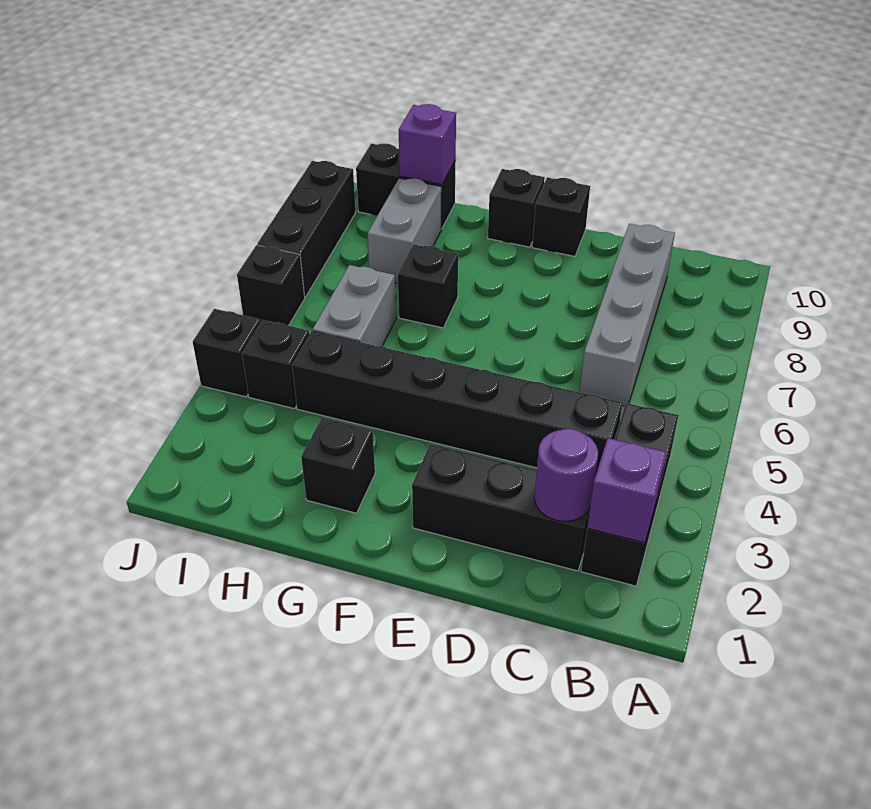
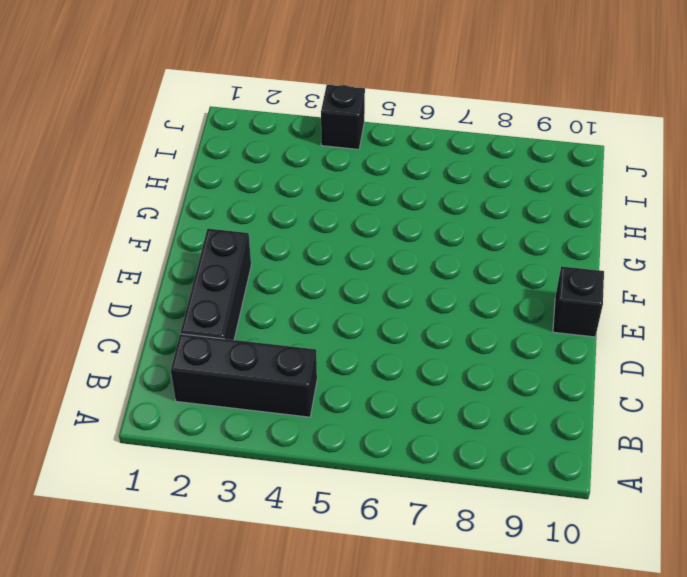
none -> black brick C4:H4 level 1
none -> grey brick C6:C9 level 1
none -> black brick F10 level 1

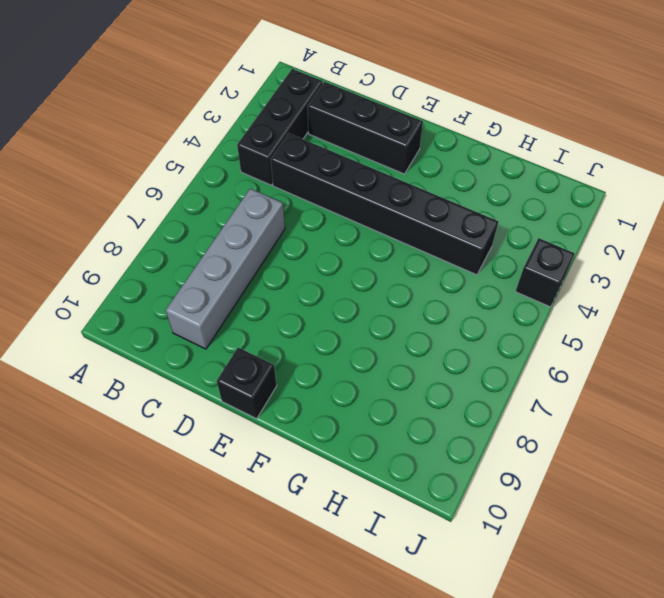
none -> black brick F10 level 1
none -> black brick G2 level 1
none -> black brick G7 level 1

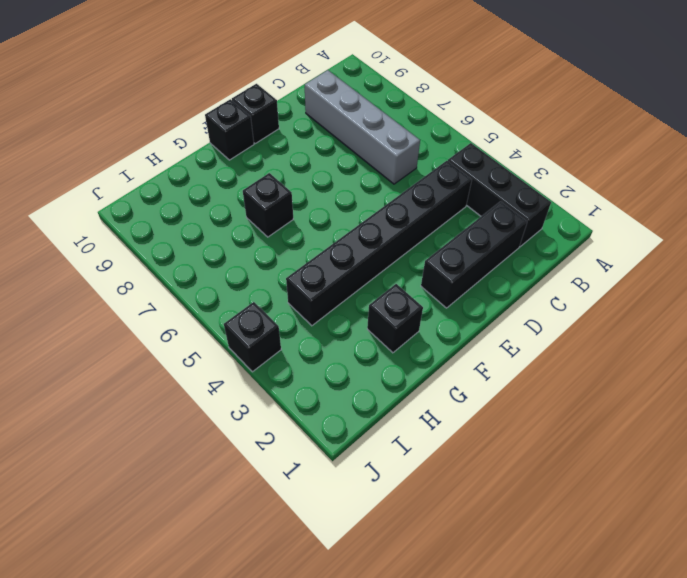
none -> grey brick H5:H6 level 1
none -> grey brick H8:H9 level 1
none -> black brick H10:I10 level 1

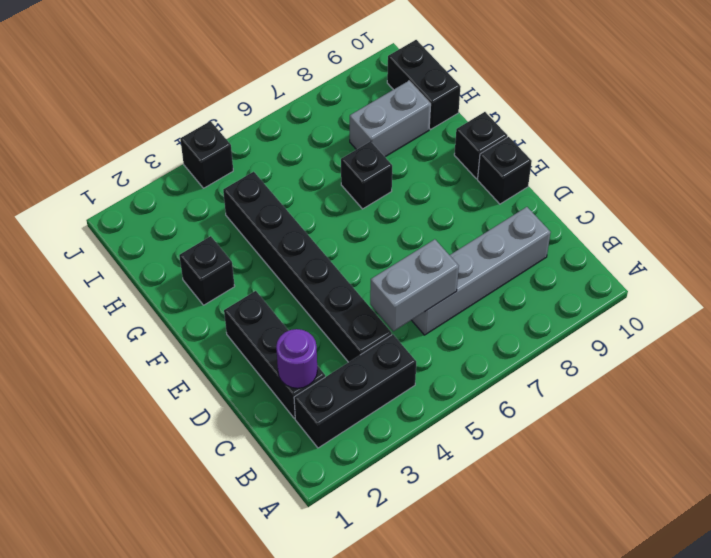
grey brick C5:C6 level 2 -> grey brick H5:H6 level 1
none -> black brick I4 level 1
none -> black brick J6 level 1
none -> black brick J7:J9 level 1

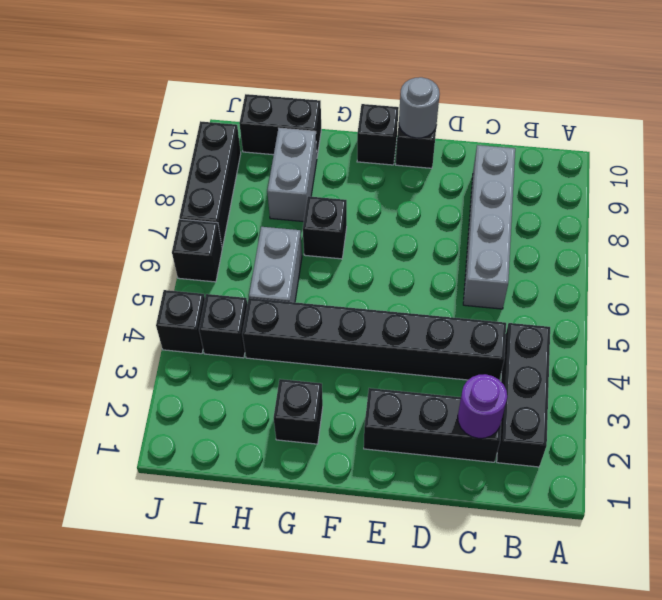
grey round brick E10 level 2 -> none
none -> purple brick B2 level 2
none -> purple brick H10 level 2

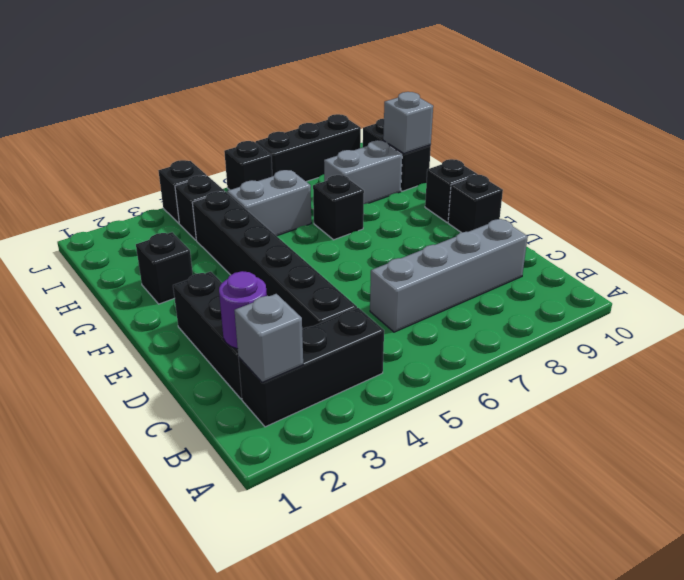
grey brick B2 level 2 -> purple brick B2 level 2
grey brick H10 level 2 -> purple brick H10 level 2

